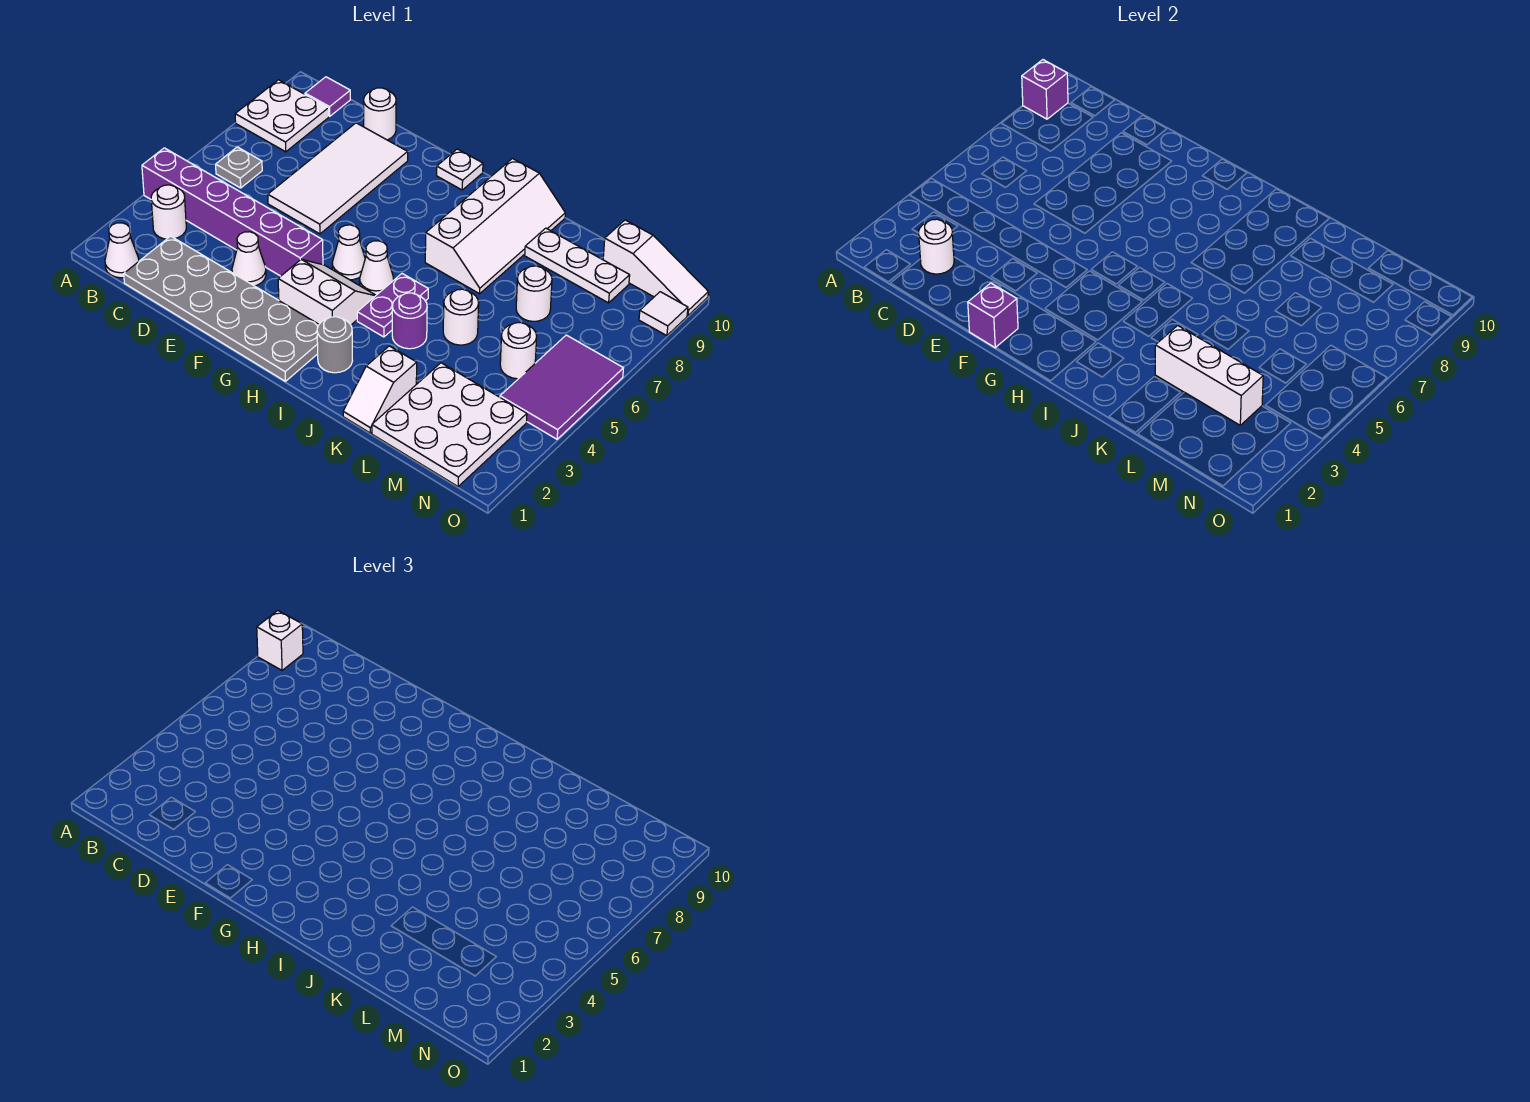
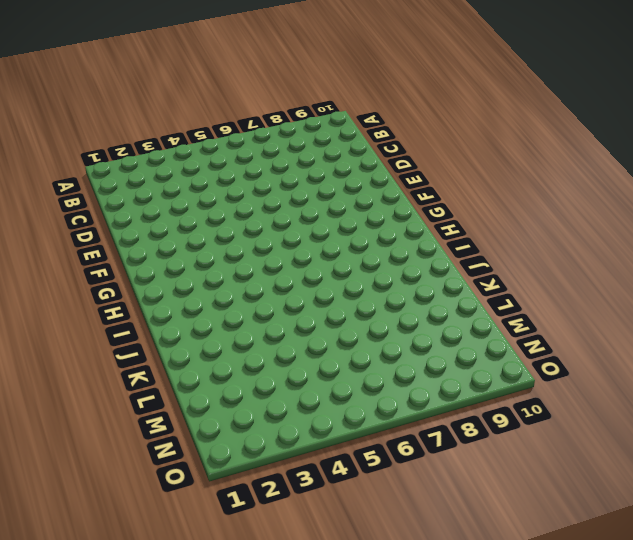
none -> purple brick A4:F4 level 1
none -> white plate A8:B9 level 1
none -> white cone B1 level 1
none -> white round brick B3 level 1

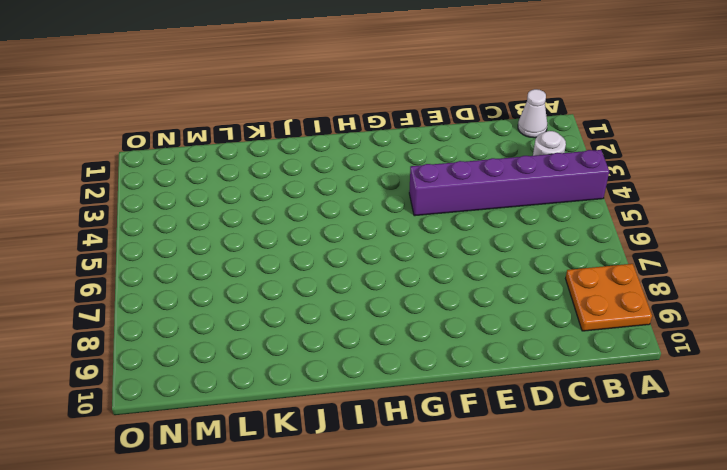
orange plate A8:B9 level 1 -> white plate A8:B9 level 1
none -> grey plate B6 level 1
none -> purple tile B10 level 1
none -> grey plate C1:H2 level 1
none -> white tile D6:E9 level 1

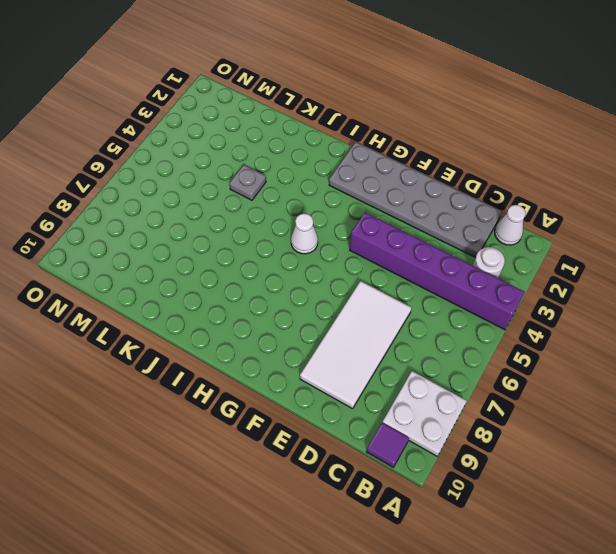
grey plate K4 level 1 -> grey plate B6 level 1
none -> white round brick D10 level 1
none -> white cone E3 level 1
none -> white slope G3:H4 level 1 top 3
none -> white cone G5 level 1

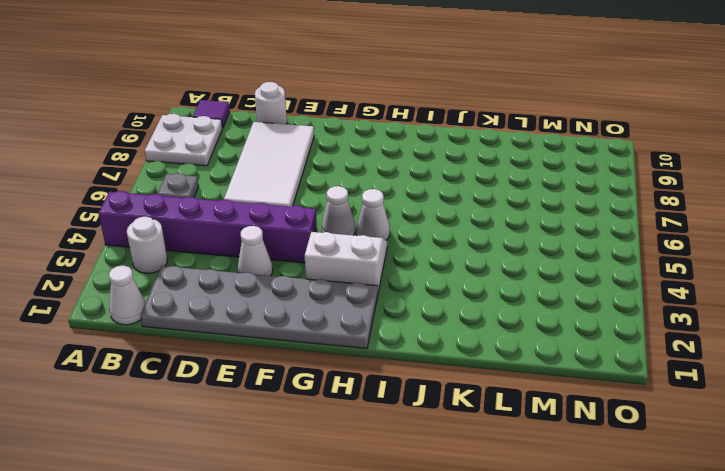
none -> white plate G10 level 1
none -> grey round brick I2 level 1
none -> purple plate I4:I5 level 1
none -> white slope I7:J10 level 1 top I

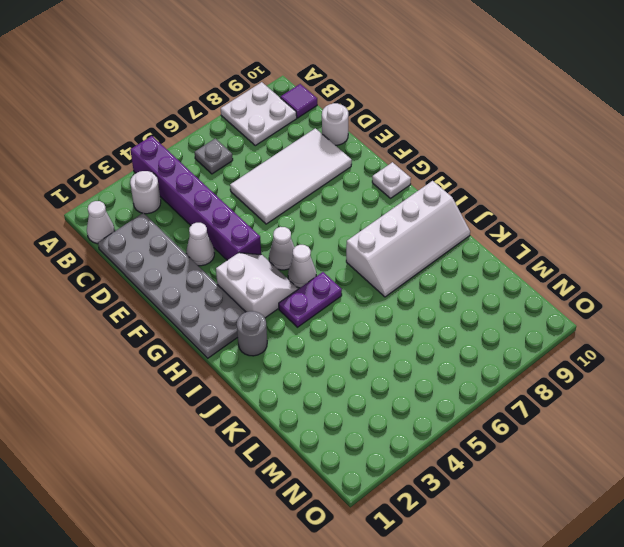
none -> purple round brick J4 level 1
none -> white slope K1:K2 level 1 top 2
none -> white round brick K5 level 1
none -> white plate K9:M9 level 1

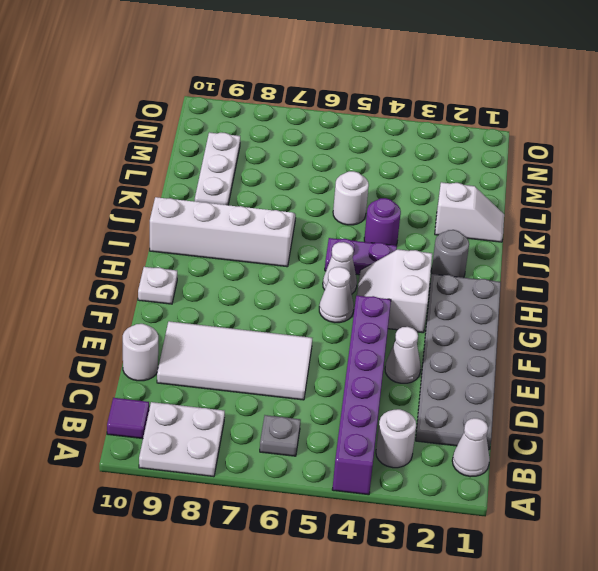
none -> white plate L1:N3 level 1
none -> white round brick L7 level 1
none -> white round brick M5 level 1
none -> white slope M10:O10 level 1 top M

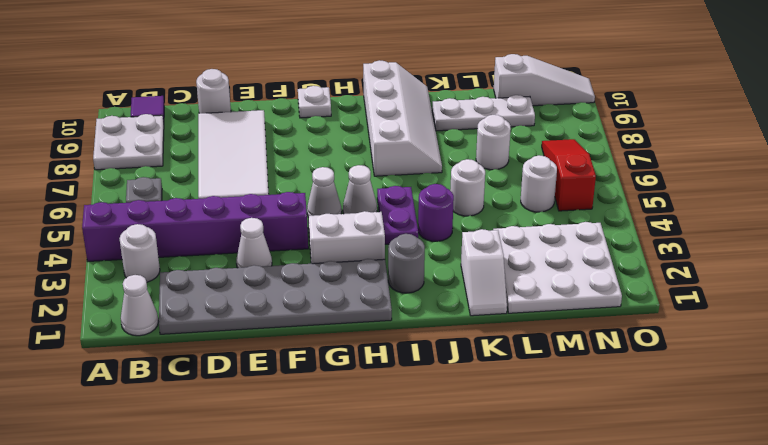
red slope N5:N7 level 1 top 5 -> purple tile N4:O6 level 1
none -> white tile O9 level 1
none -> purple brick A9 level 2
none -> white round brick C2 level 2
none -> purple brick F1 level 2

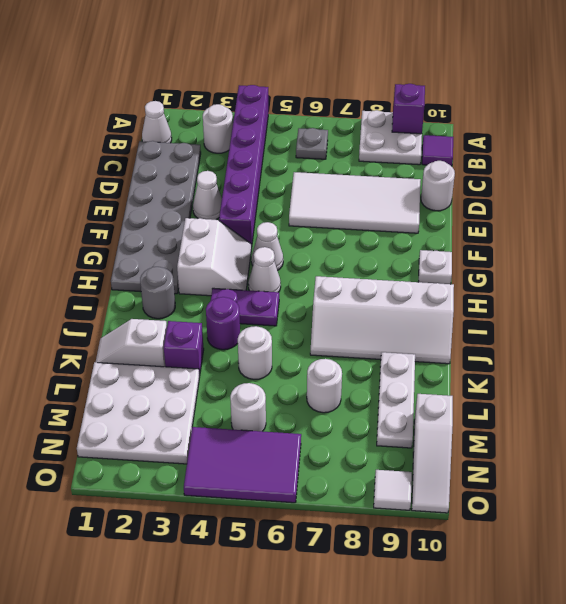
purple brick K3 level 1 -> purple brick F1 level 2
none -> white round brick C2 level 2
none -> white brick K3:M3 level 2
none -> white brick A9 level 3

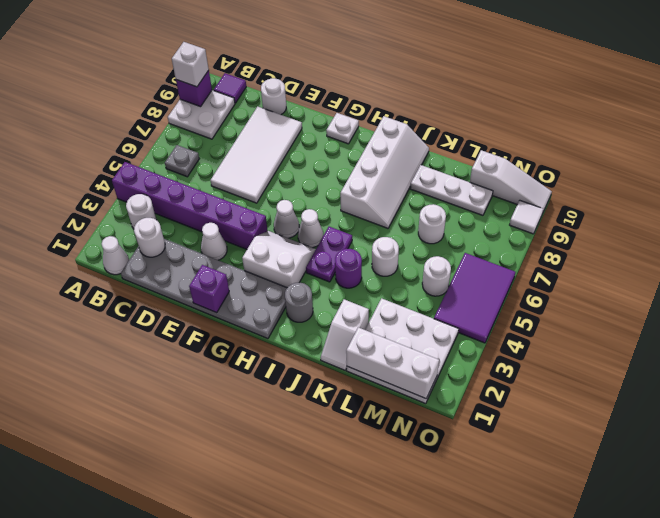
white brick L1:N1 level 2 -> white brick K3:M3 level 2

